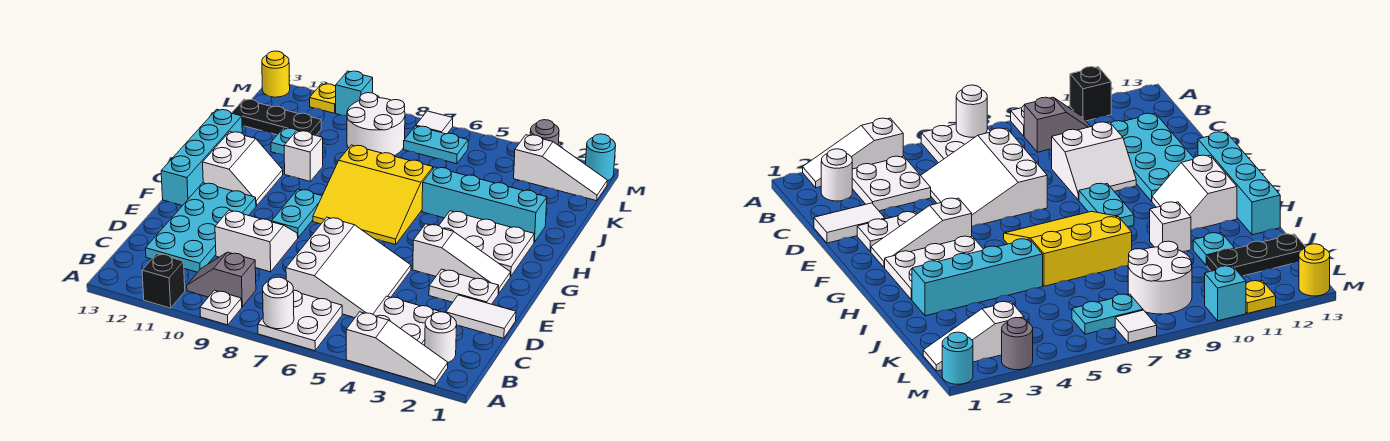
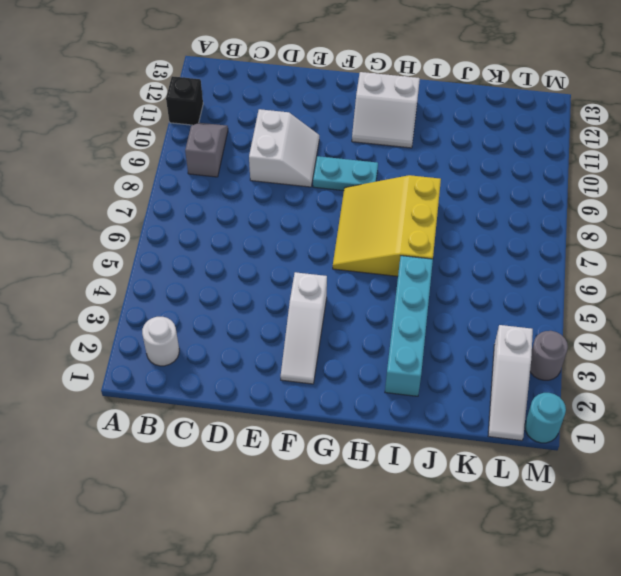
none -> white slope A2:A4 level 1 top 4
none -> white plate A6:B7 level 1
none -> white plate A9 level 1
none -> white plate B3:C4 level 1

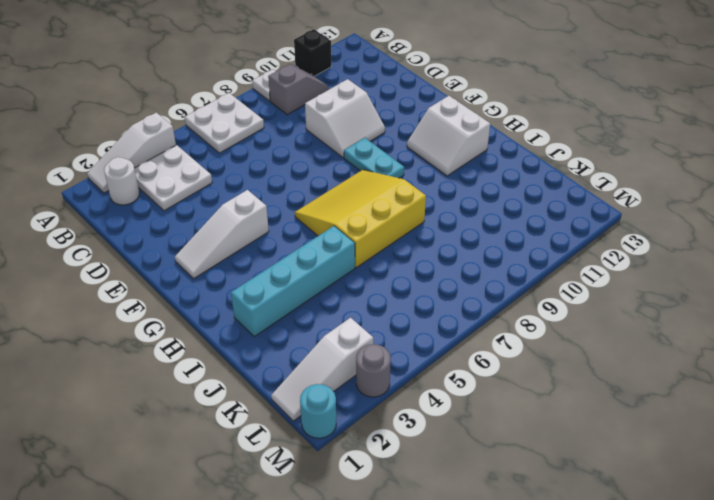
none -> white slope C5:E7 level 1 top 7
none -> cyan plate C11:F12 level 1
none -> white tile D1:D2 level 1
none -> white plate E2:E3 level 1

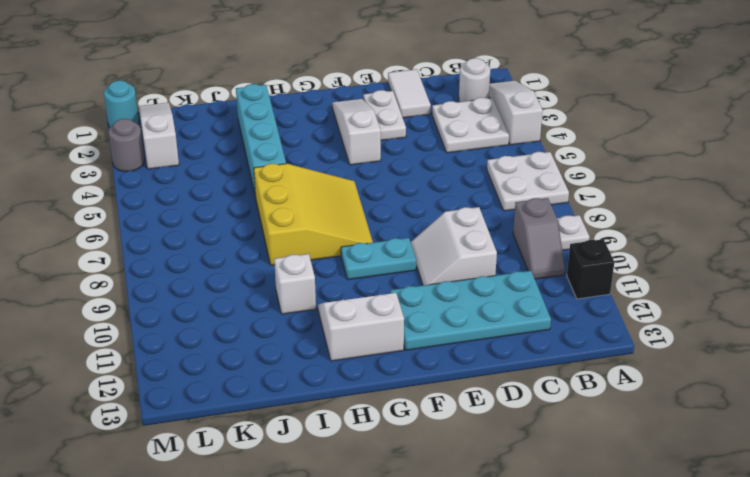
none -> white slope C5:E7 level 1 top 7
none -> cyan brick F13:I13 level 1
none -> white plate G2:H4 level 1
none -> cyan plate J11 level 1

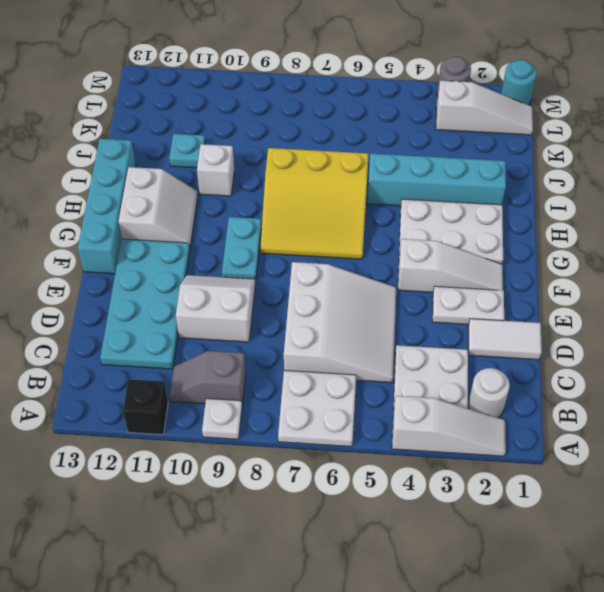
none -> white round brick K8:L9 level 1
none -> black plate K11:K13 level 1
none -> cyan plate L6:L7 level 1
none -> white tile M7 level 1

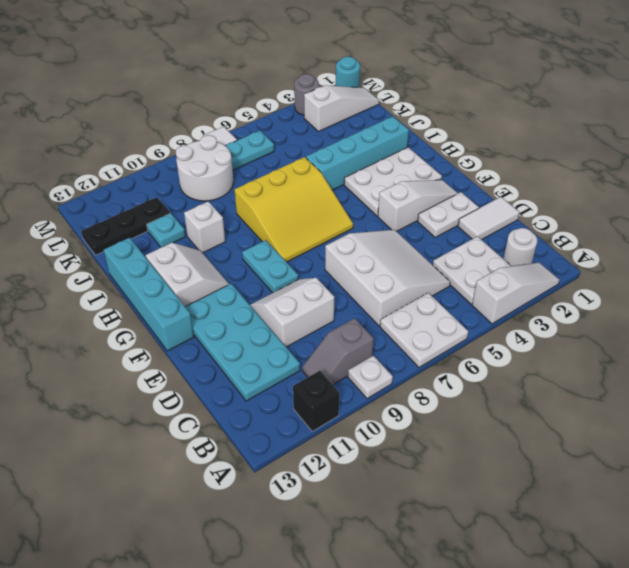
none -> cyan brick M10 level 1
none -> yellow plate M11 level 1
none -> yellow round brick M13 level 1
none -> white round brick A7 level 2

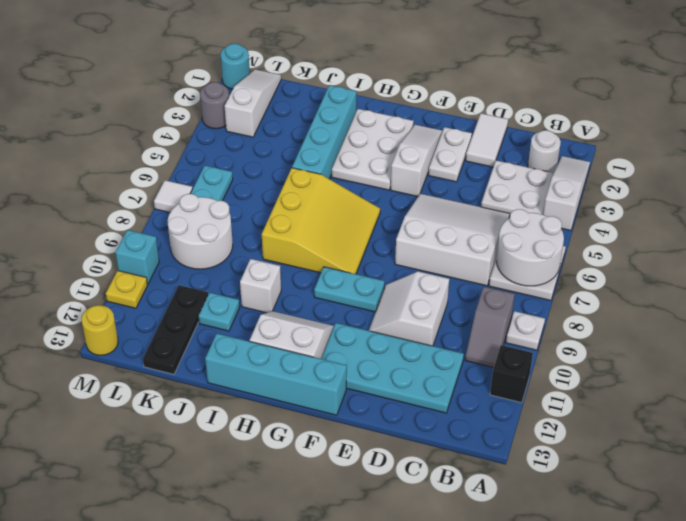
white round brick A6:B7 level 2 -> white round brick A7 level 2

